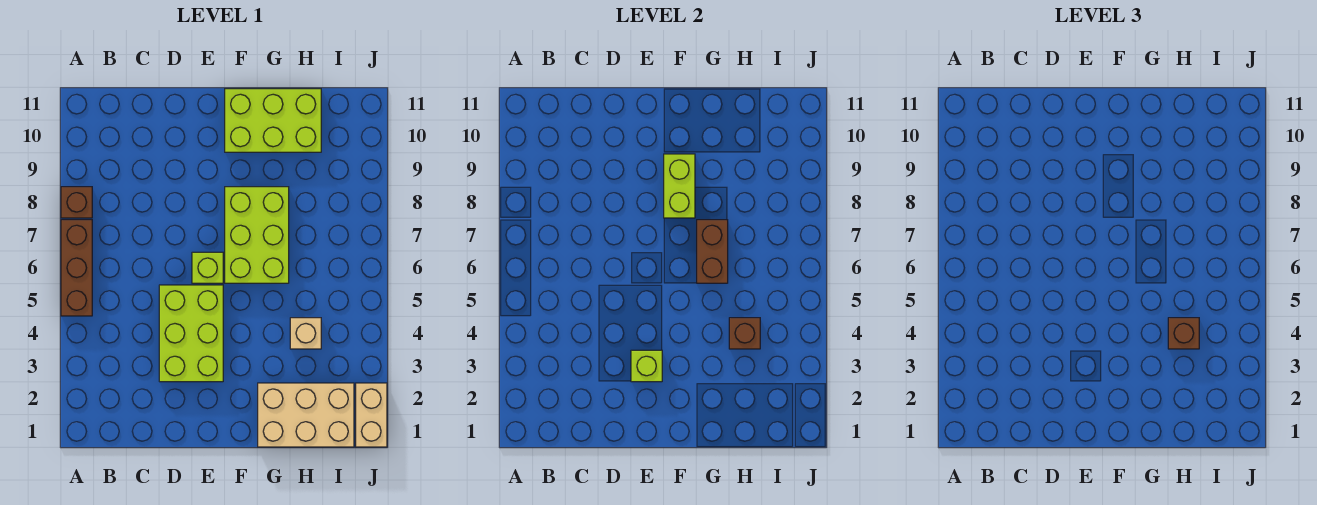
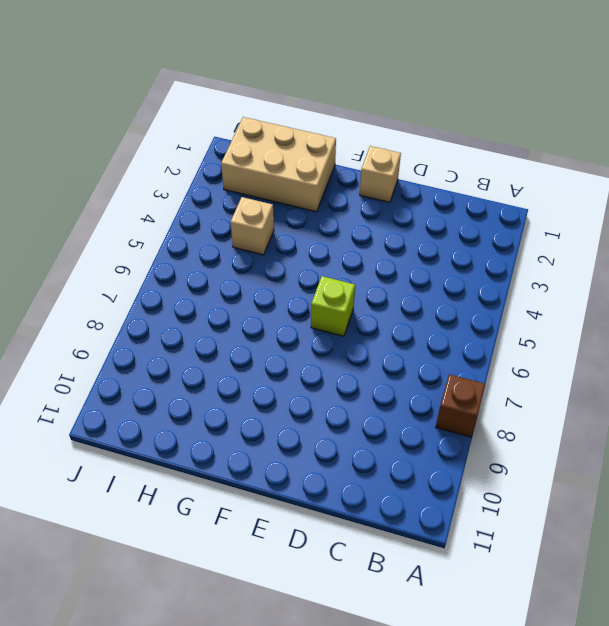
tan brick E1 level 1 -> none
none -> brown brick A5:A7 level 1
none -> lime brick D3:E5 level 1
none -> lime brick F6:G8 level 1

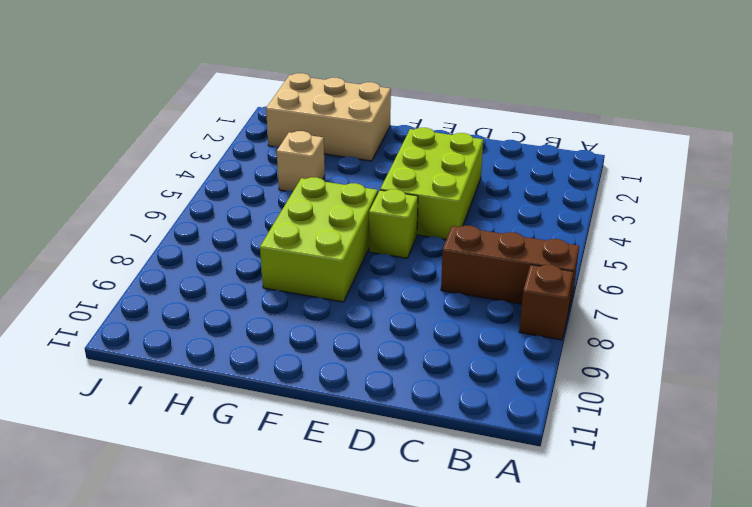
brown brick A7:C7 level 1 -> brown brick A5:A7 level 1
none -> lime brick F10:H11 level 1
none -> tan brick J1:J2 level 1
none -> lime brick E3 level 2

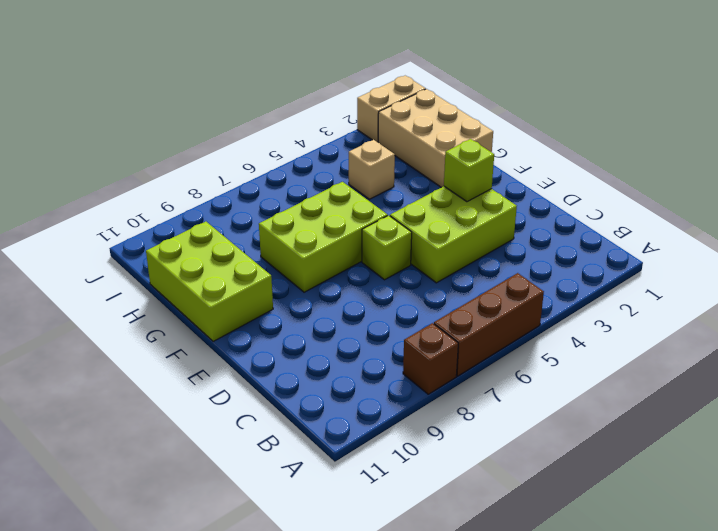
none -> lime brick F8:F9 level 2
none -> brown brick G6:G7 level 2
none -> brown brick H4 level 2

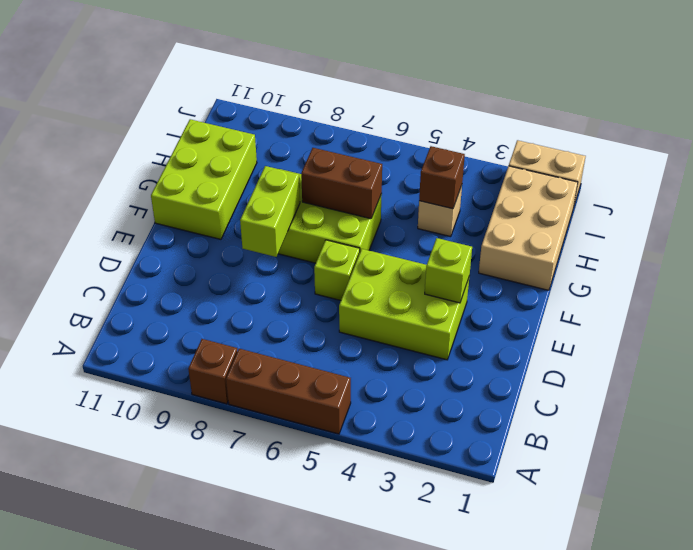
lime brick E8:F8 level 2 -> lime brick F8:F9 level 2
none -> brown brick H4 level 3

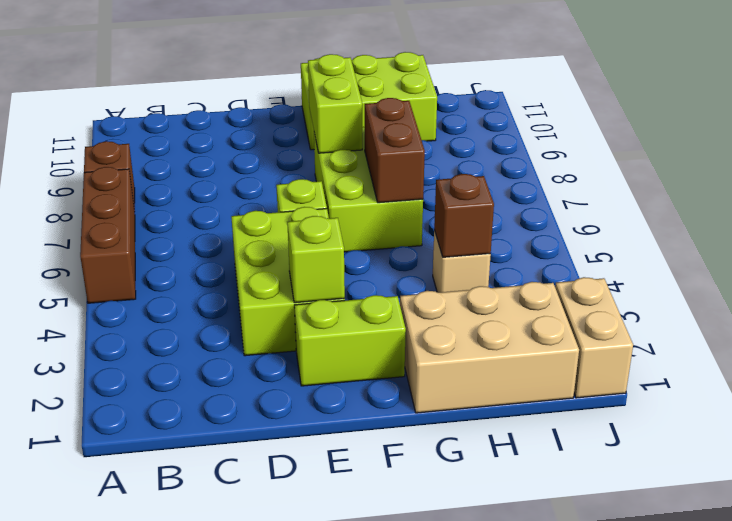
lime brick E2:F2 level 1 -> none
none -> brown brick H4 level 3

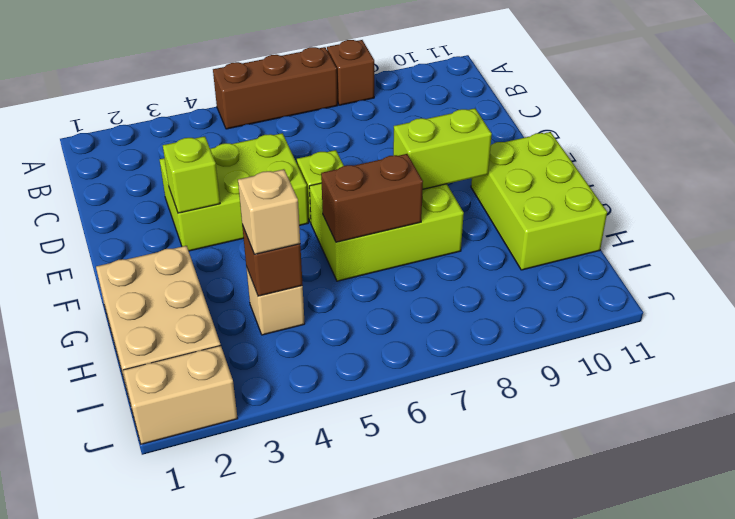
tan brick H4 level 3 -> brown brick H4 level 3

